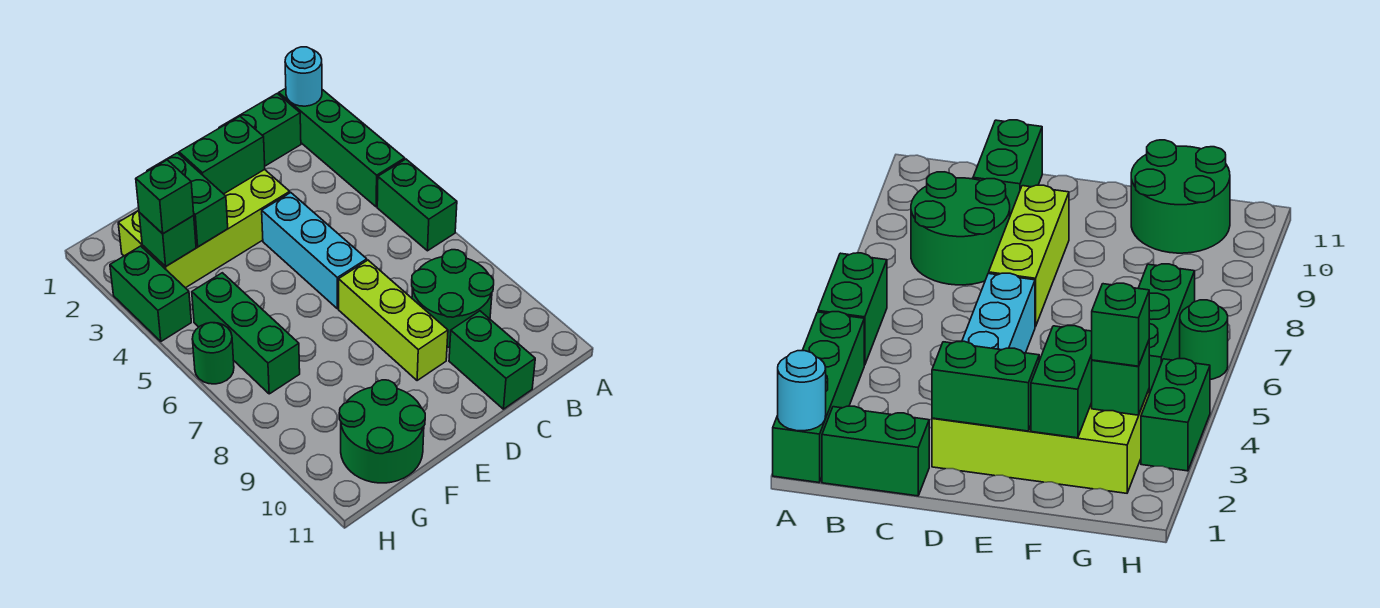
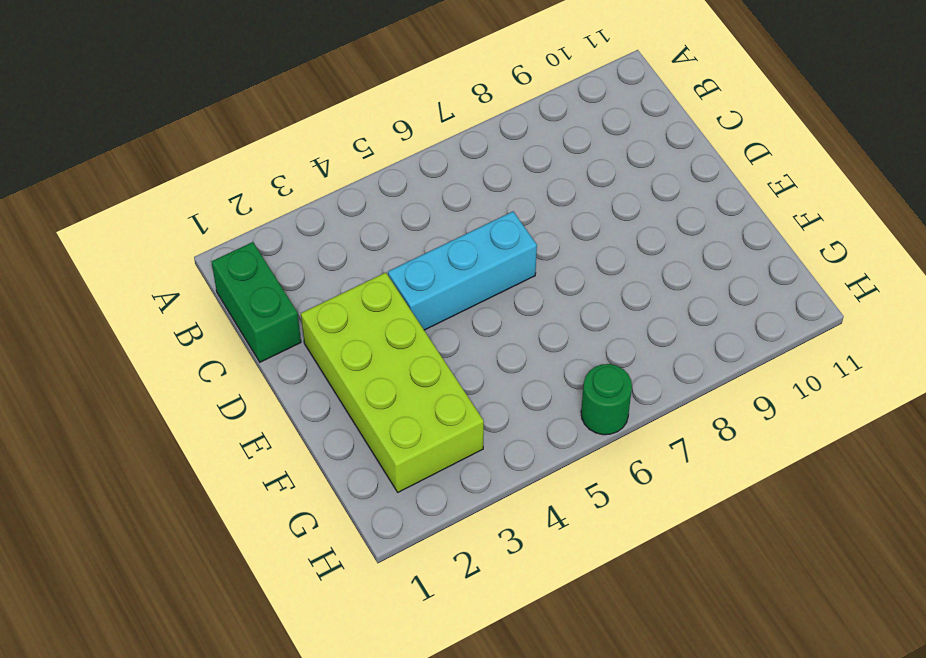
none -> green brick A1:A4 level 1
none -> green brick A5:A6 level 1
none -> green round brick B8:C9 level 1

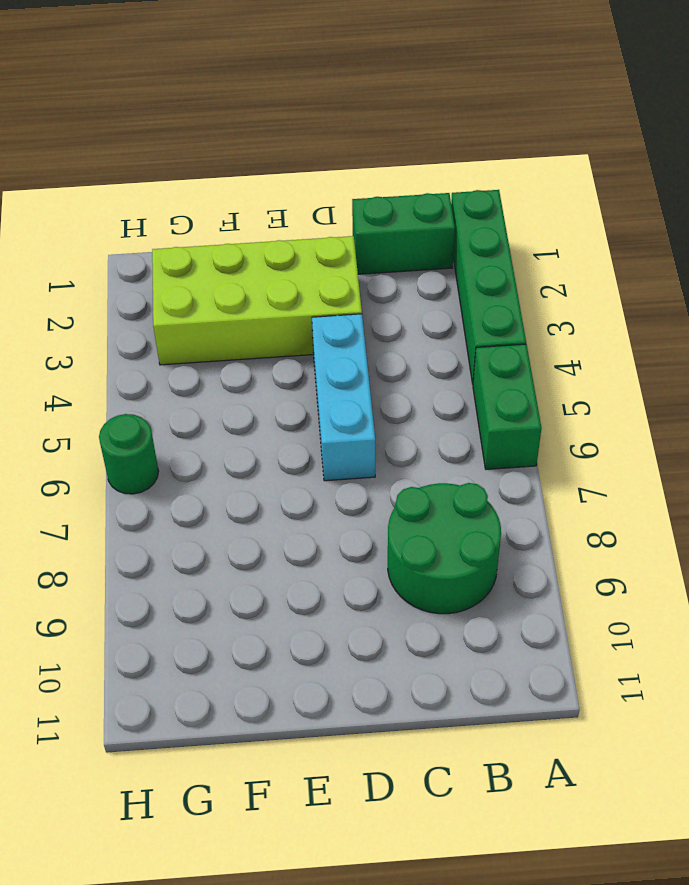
none -> green brick C10:C11 level 1
none -> lime brick D7:D9 level 1
none -> green round brick F10:G11 level 1

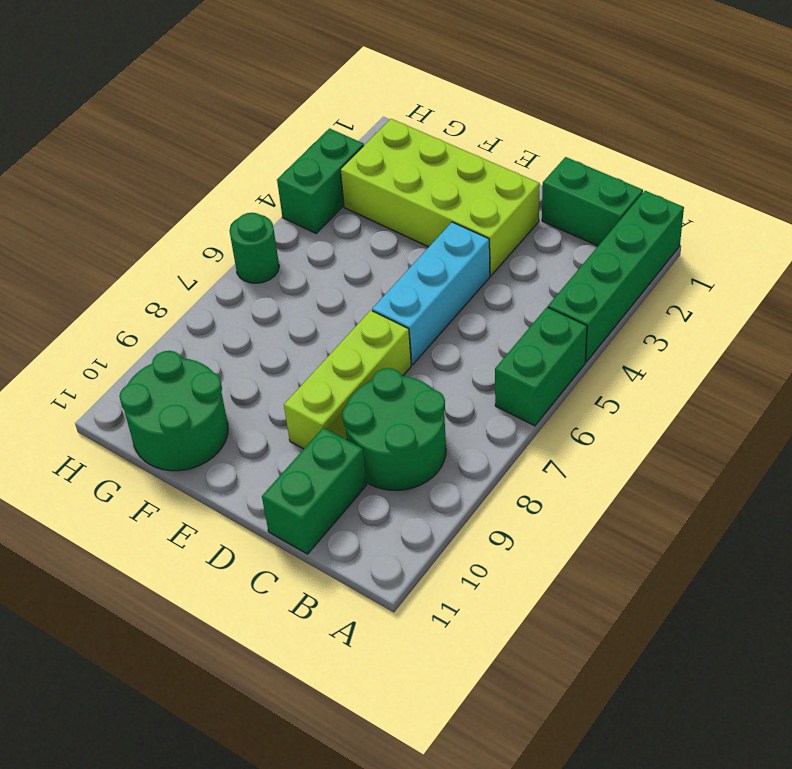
none -> green brick G5:G7 level 1
none -> cyan round brick A1 level 2
none -> green brick D2:E2 level 2

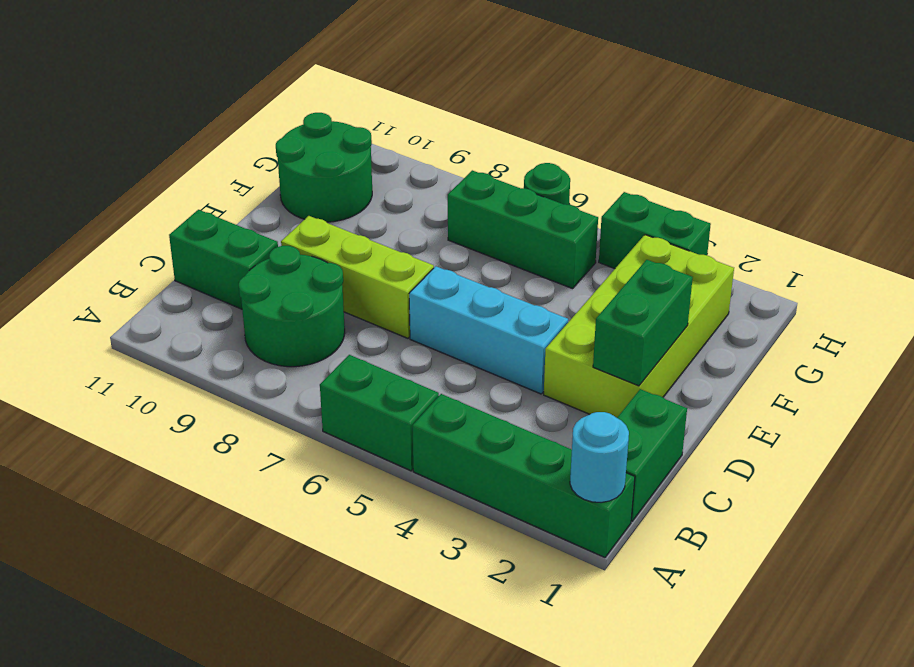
none -> green brick F2:F3 level 2
none -> green brick G3 level 2
none -> green brick G3 level 3

